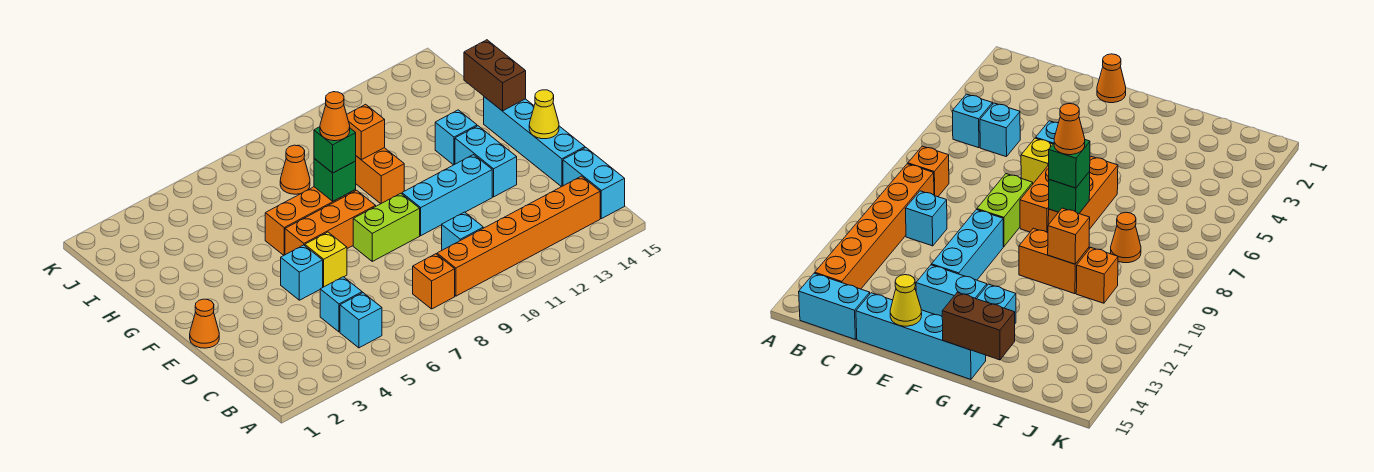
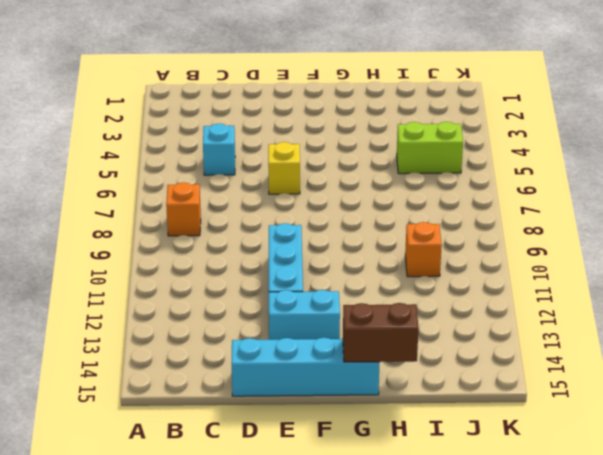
lime brick I5:J5 level 1 -> lime brick E8:E9 level 1
none -> cyan brick B5 level 1
none -> orange brick B9:B14 level 1
none -> cyan brick B15:C15 level 1

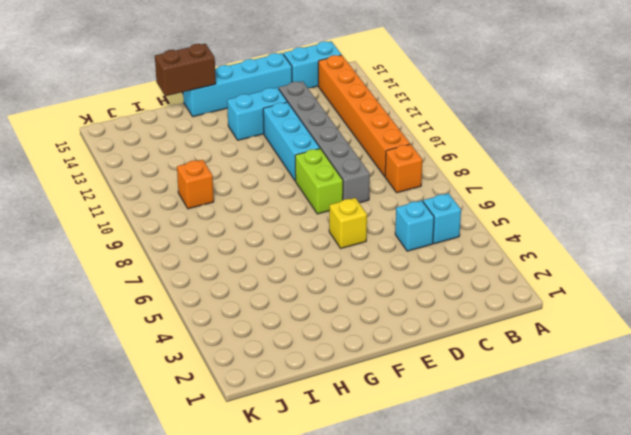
grey brick D8:D13 level 1 -> none
none -> cyan brick C10 level 1
none -> orange cone E1 level 1
none -> cyan brick E5 level 1

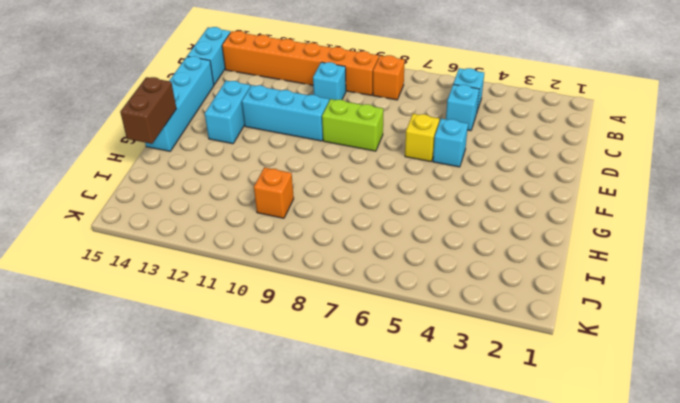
none -> orange cone E1 level 1
none -> orange brick F6:F8 level 1
none -> orange brick G6:G8 level 1

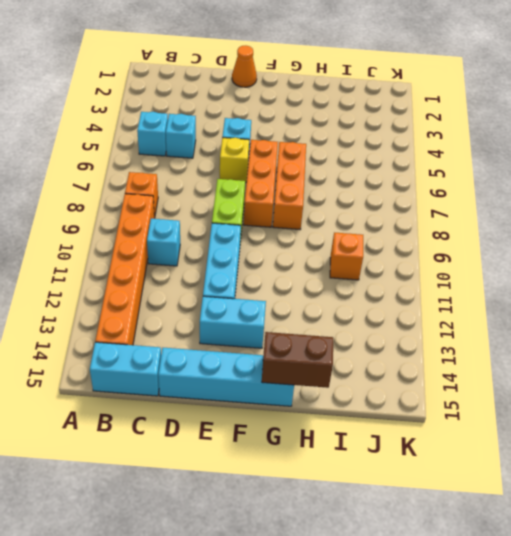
none -> orange brick G10:H10 level 1
none -> cyan brick G13 level 1
none -> orange cone I8 level 1

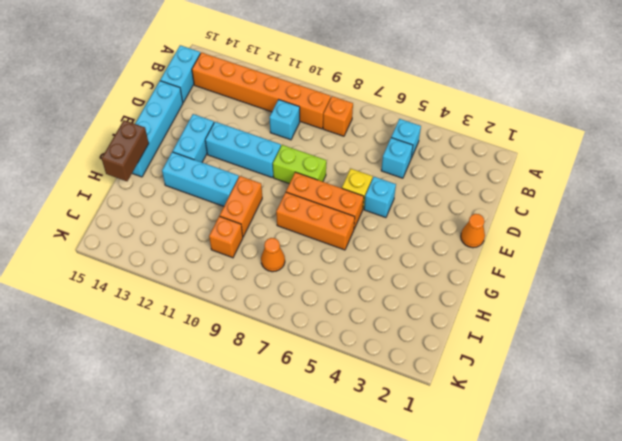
cyan brick G11:G13 level 1 -> cyan brick G13 level 1
none -> yellow cone E15 level 2
none -> green brick G8 level 2
none -> orange brick H10 level 2

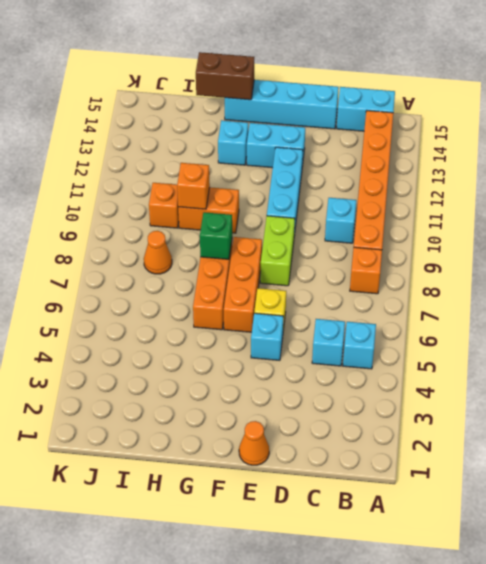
none -> yellow cone E15 level 2
none -> green brick G8 level 3
none -> orange cone G8 level 4

